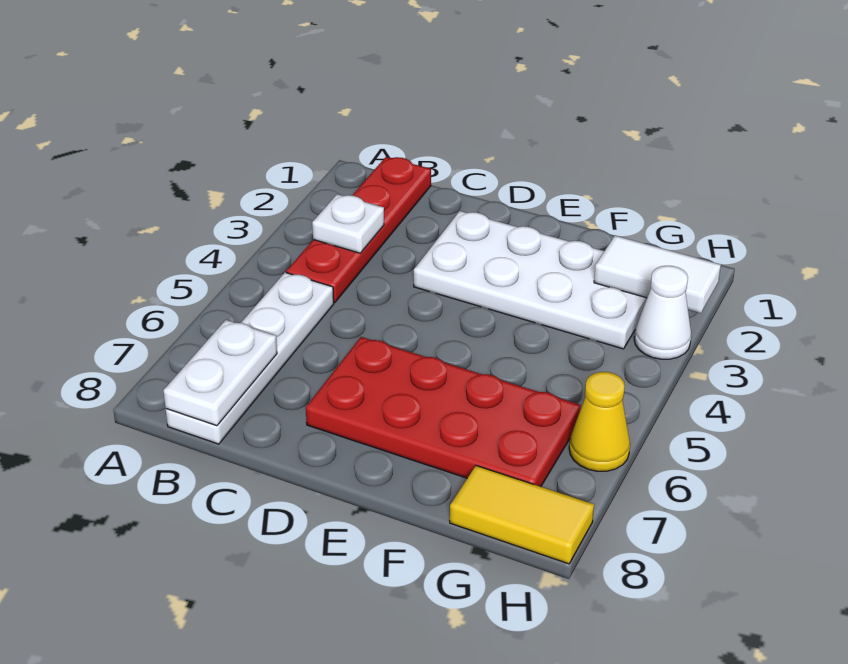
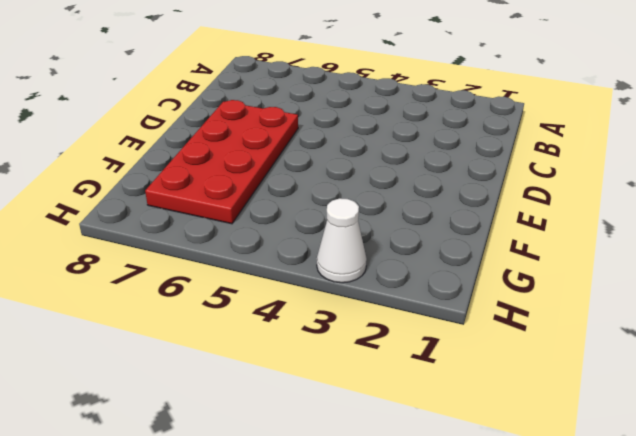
none -> red plate B1:B4 level 1
none -> white plate B5:B8 level 1

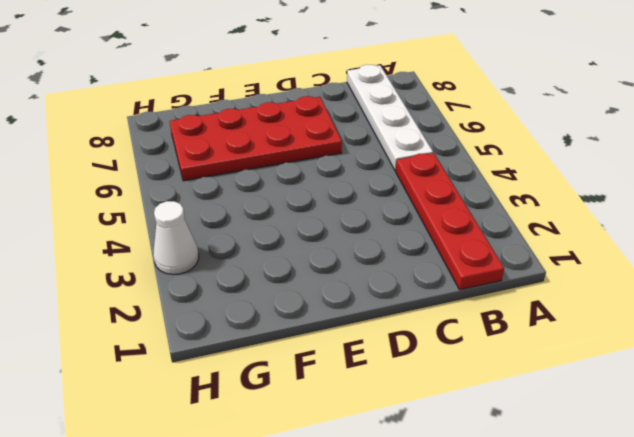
none -> white plate D2:G3 level 1
none -> yellow tile G8:H8 level 1

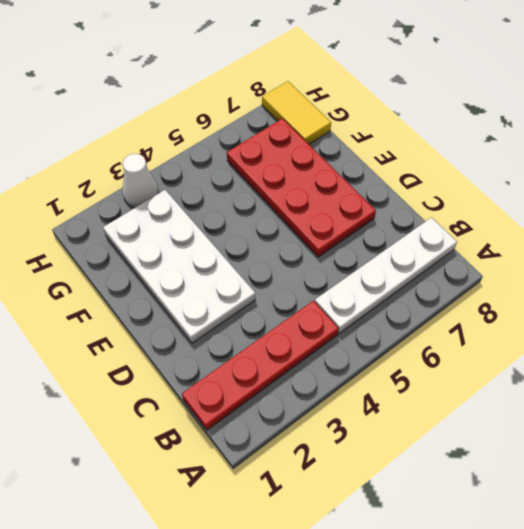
none -> yellow cone H6 level 1
none -> white plate B3 level 2

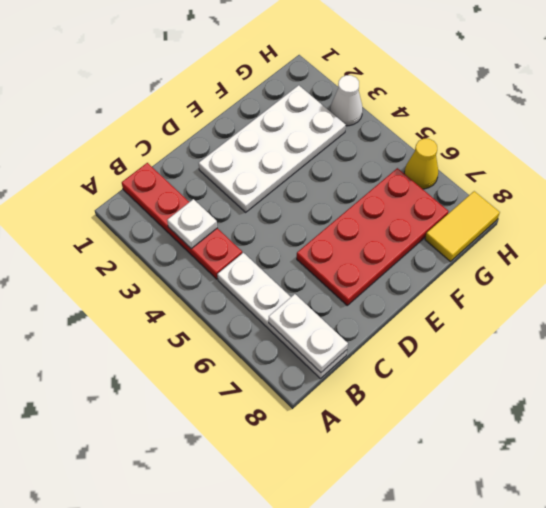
none -> white tile G2:H2 level 2

